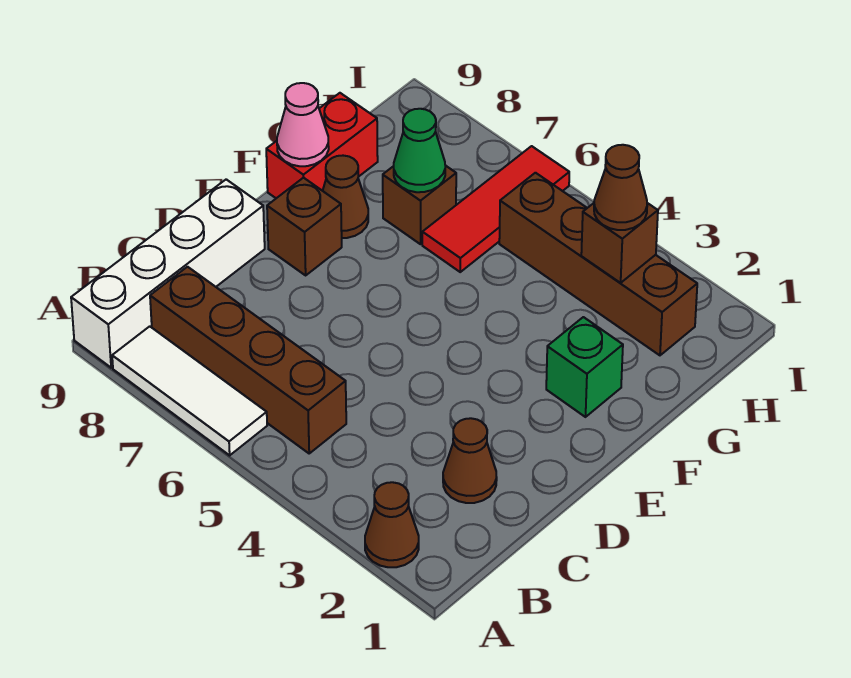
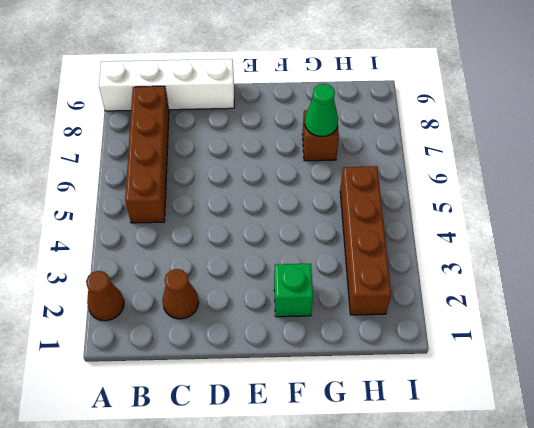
none -> white tile A6:A8 level 1
none -> brown brick E8 level 1
none -> brown cone F8 level 1

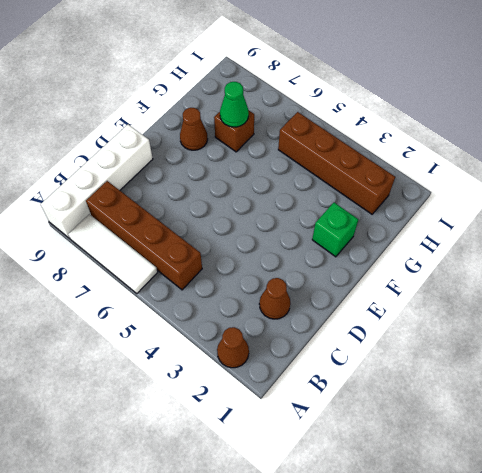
none -> brown brick E8 level 1
none -> red brick F9:G9 level 1
none -> red tile G6:I6 level 1

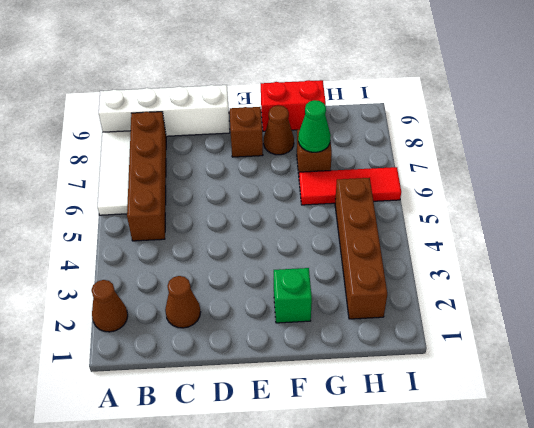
none -> pink cone F9 level 2
none -> brown brick H3 level 2
none -> brown cone H3 level 3

